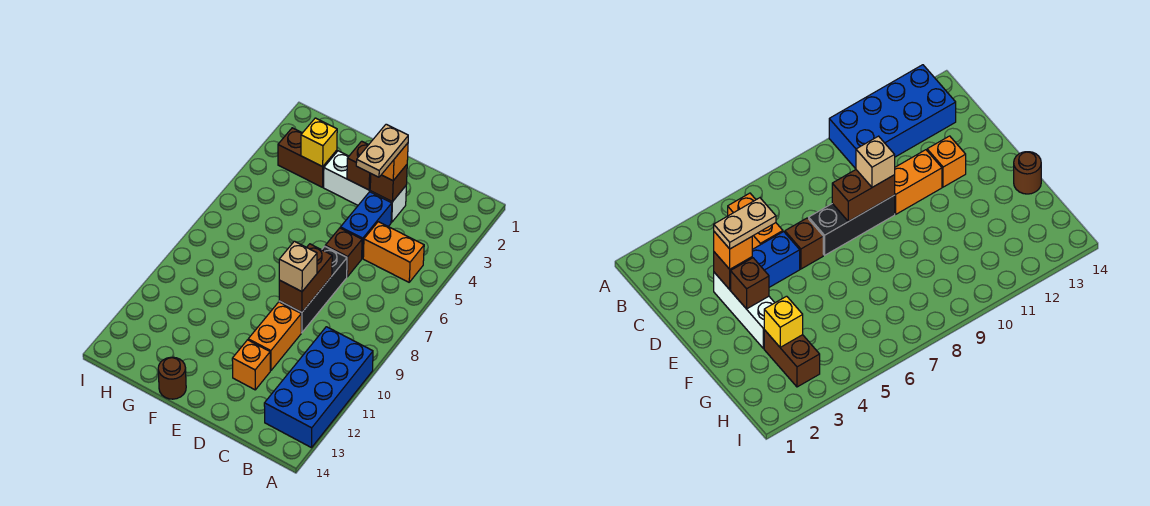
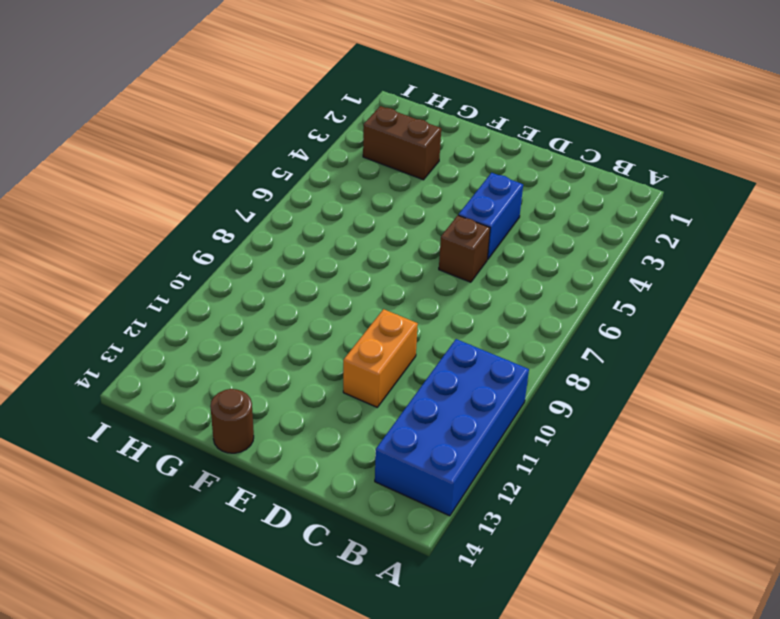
none -> orange brick B5:C5 level 1
none -> white brick D3:F3 level 1
none -> black brick D7:D9 level 1

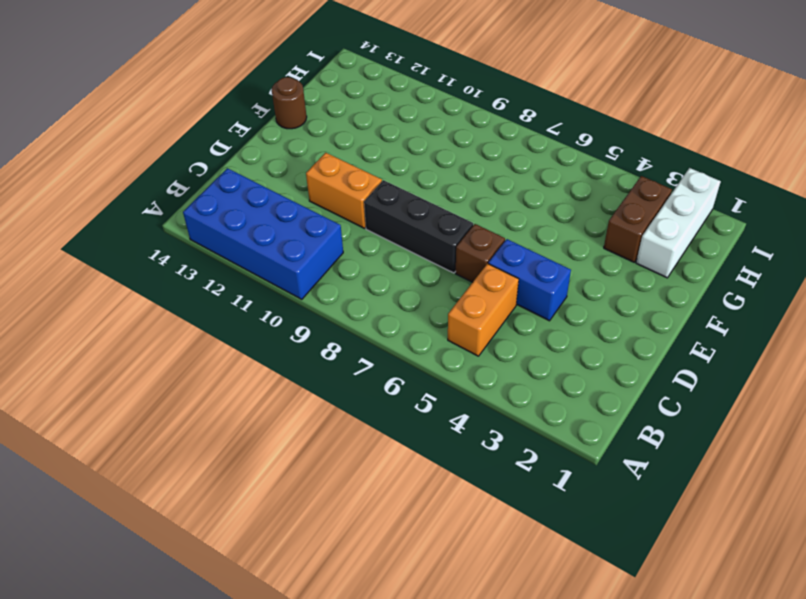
white brick G2:I2 level 1 -> white brick D3:F3 level 1
none -> orange brick D12 level 1
none -> brown brick D3 level 2
none -> brown brick D8:D9 level 2

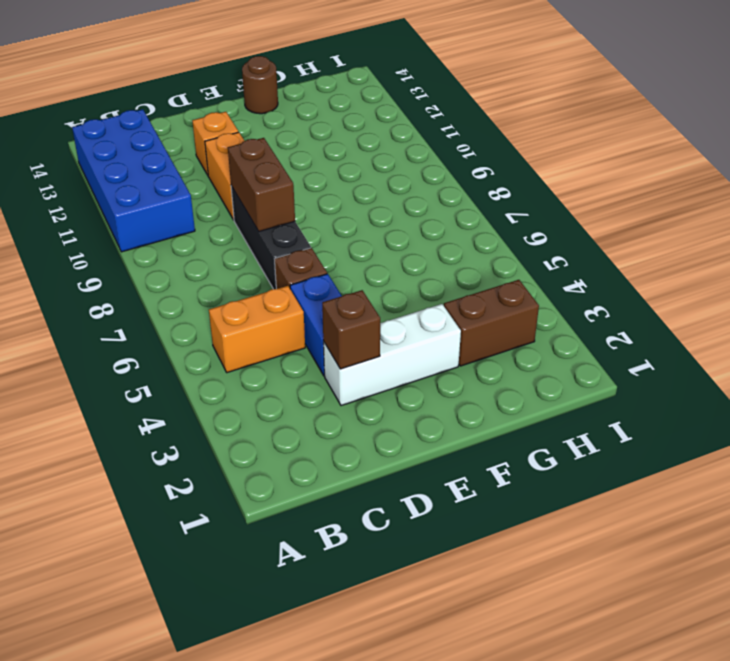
none -> brown brick E3 level 2
none -> yellow brick G3 level 2
none -> orange brick D3 level 3

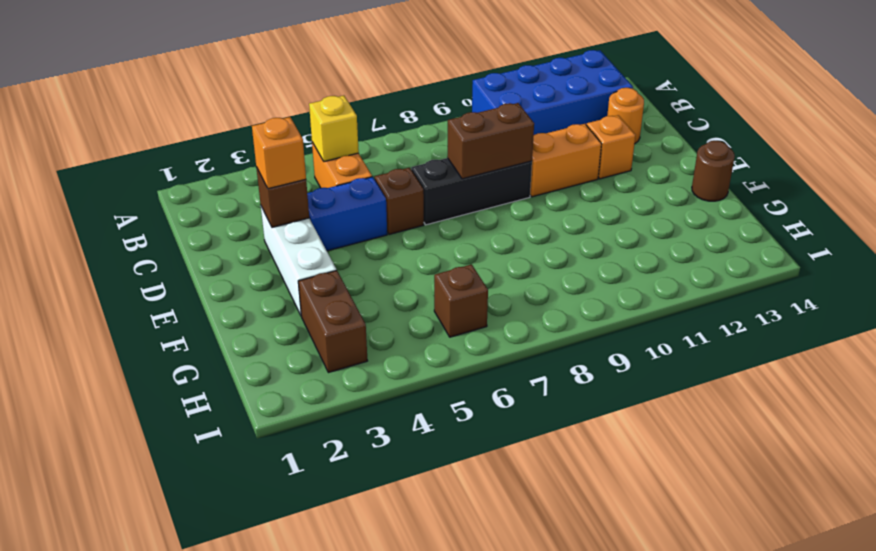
yellow brick B5 level 2 -> yellow brick G3 level 2
orange round brick C13 level 1 -> none
brown brick H6 level 1 -> brown brick E3 level 2
none -> tan brick D9 level 3
none -> tan plate D3:D4 level 4

